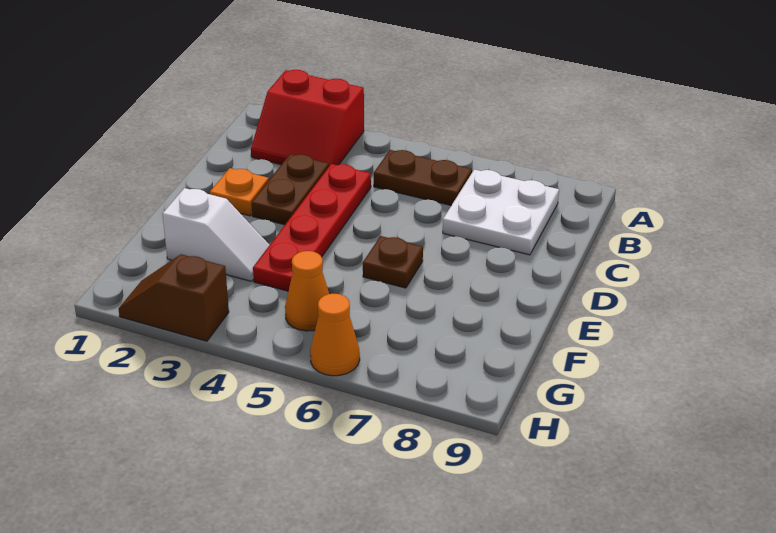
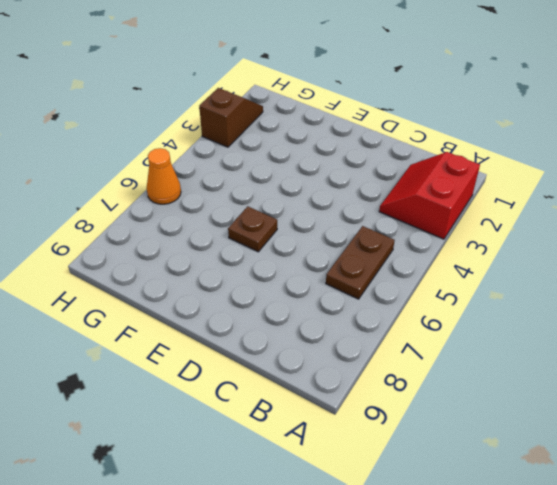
none -> white plate B7:C8 level 1
none -> brown plate C3:D3 level 1

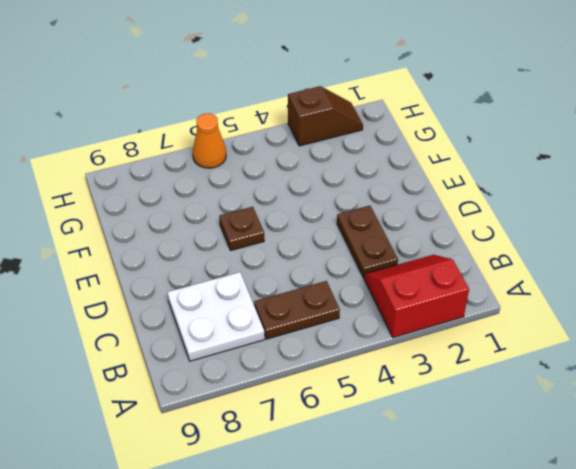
none -> red plate C4:F4 level 1
none -> orange plate D2 level 1

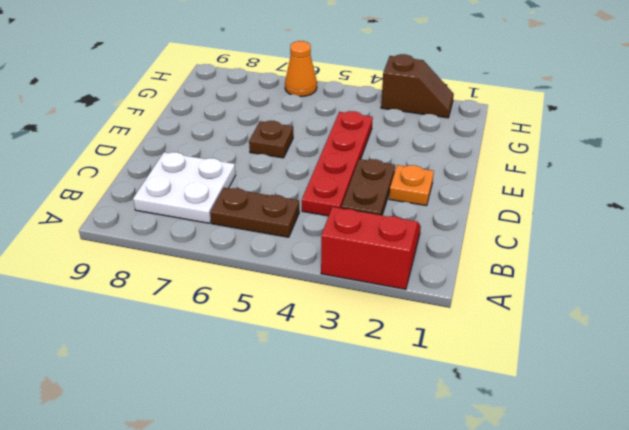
none -> white slope F2:F3 level 1 top 2
none -> orange cone G5 level 1

